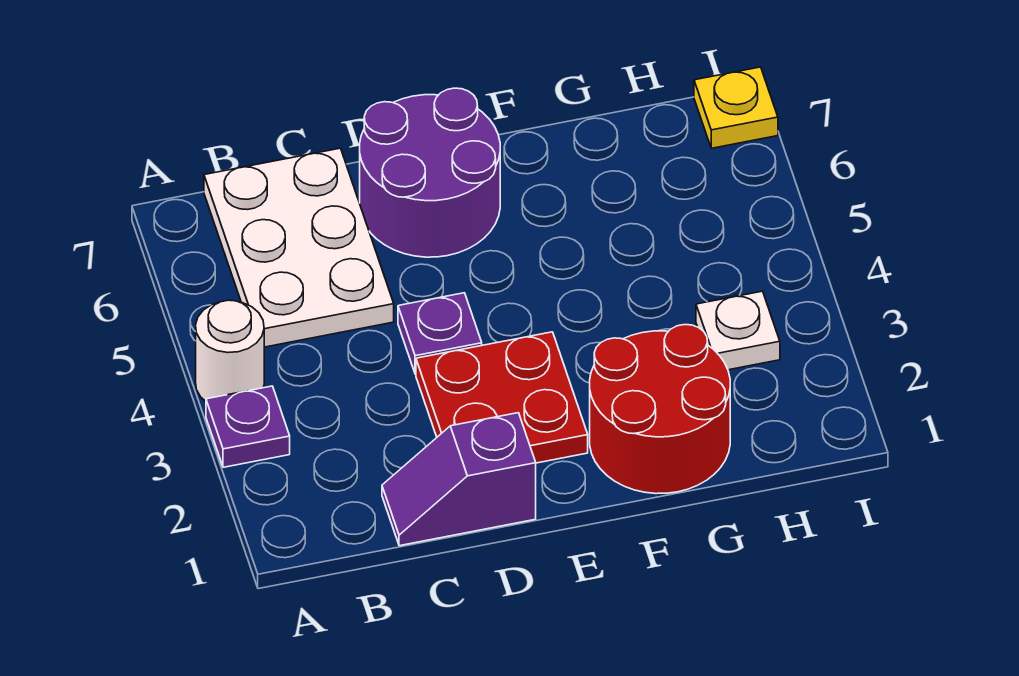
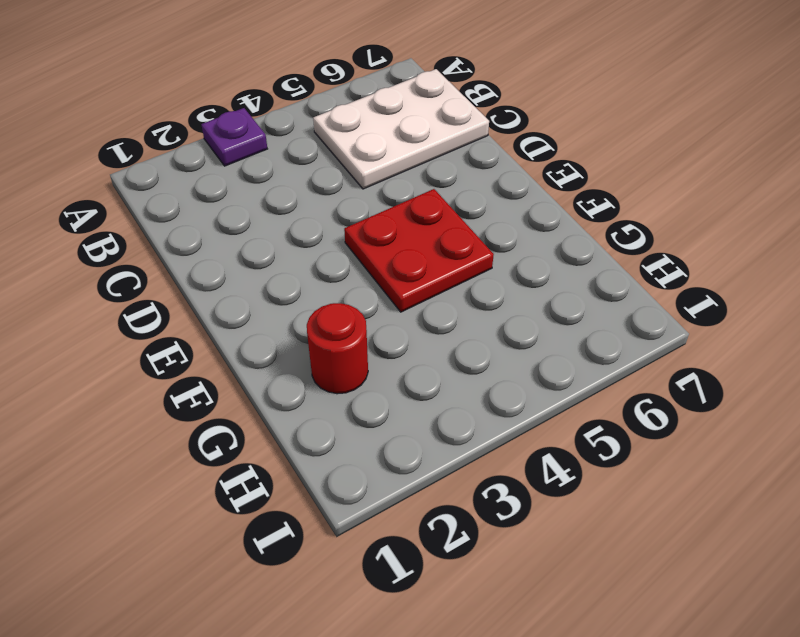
red plate E4:F5 level 1 -> red plate D2:E3 level 1
red round brick G2 level 1 -> red round brick F1:G2 level 1
none -> white round brick A4 level 1
none -> purple slope C1:D1 level 1 top D

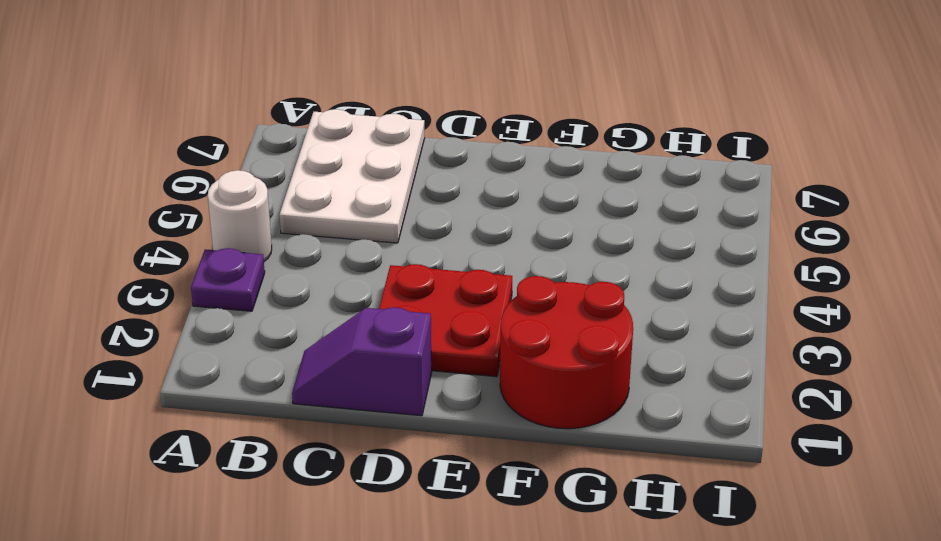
none -> purple plate D4 level 1
none -> purple round brick D6:E7 level 1

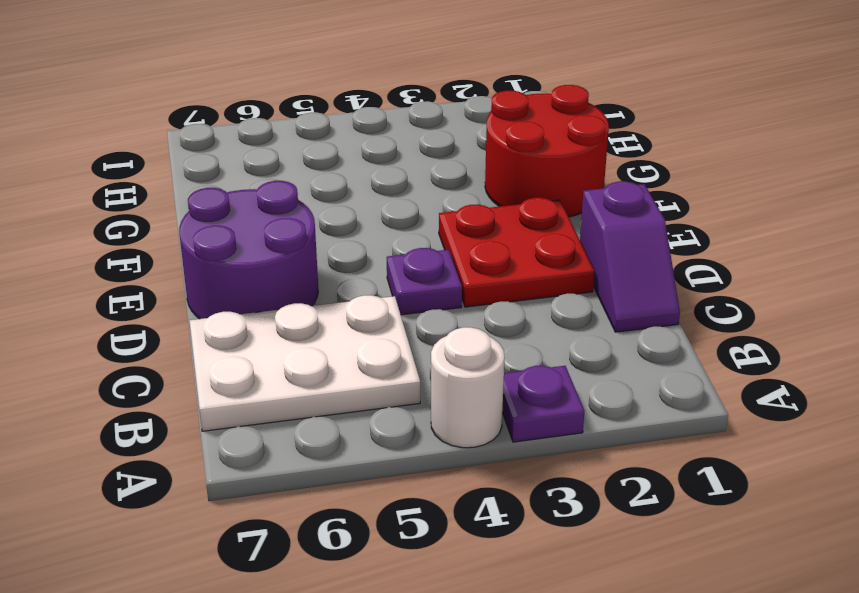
none -> white plate H3 level 1
none -> yellow plate I7 level 1

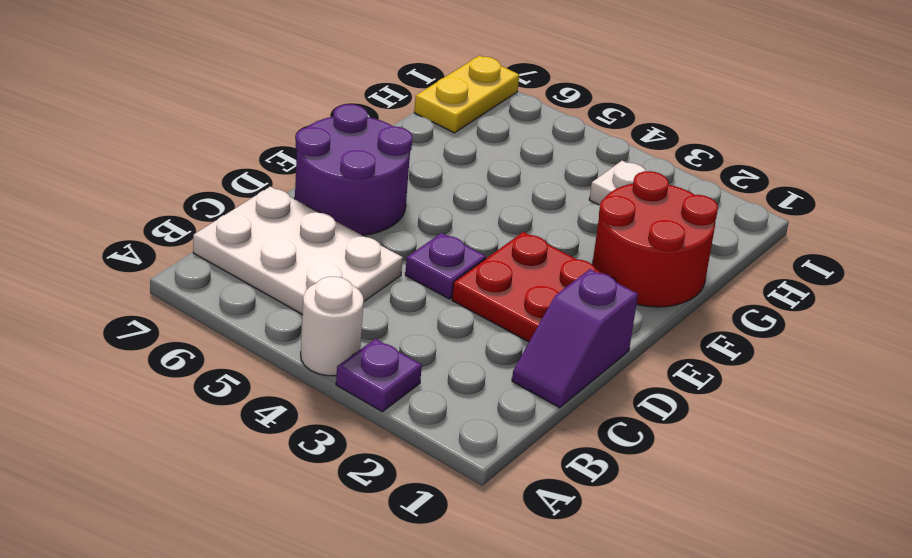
yellow plate H7:I7 level 1 -> yellow plate I7 level 1

